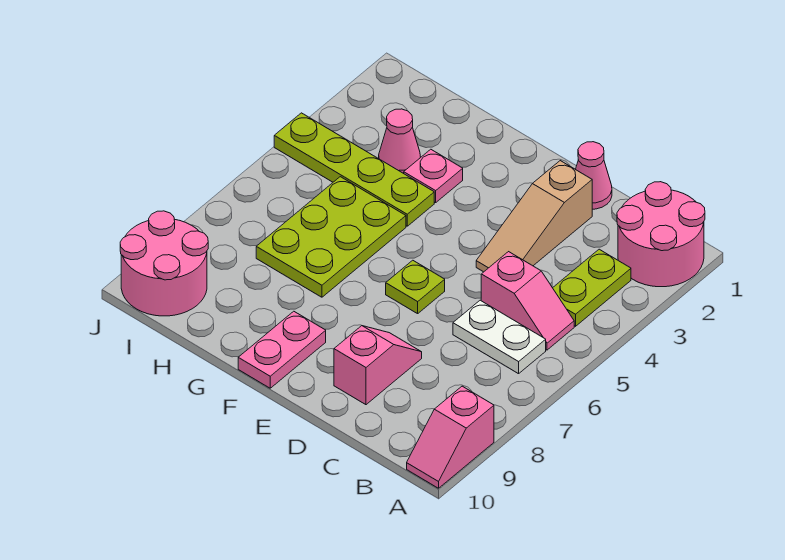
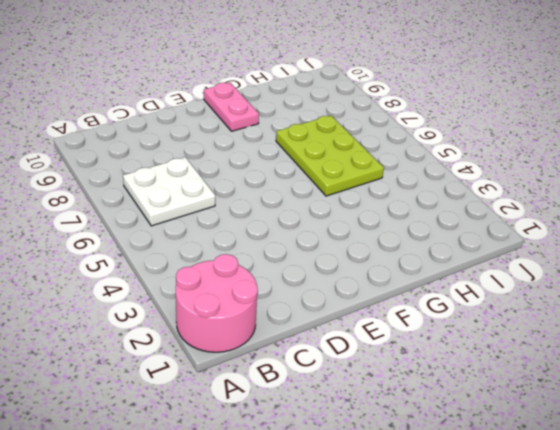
white plate B6:C7 level 1 -> white plate B6:C6 level 1
none -> pink slope A9:A10 level 1 top 9
none -> lime plate B3:B4 level 1
none -> pink slope B5:C5 level 1 top C

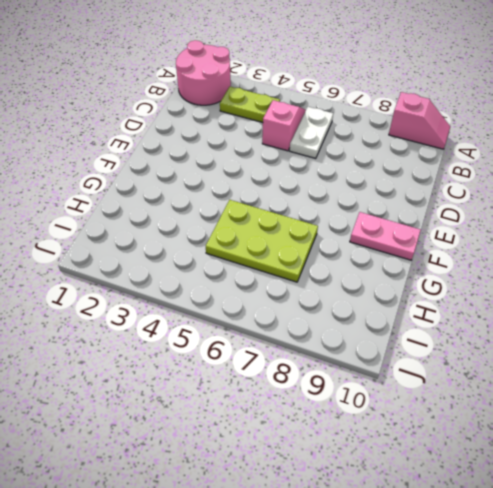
none -> pink cone D1 level 1
none -> tan slope D2:D4 level 1 top 2
none -> pink slope D8:D9 level 1 top 9

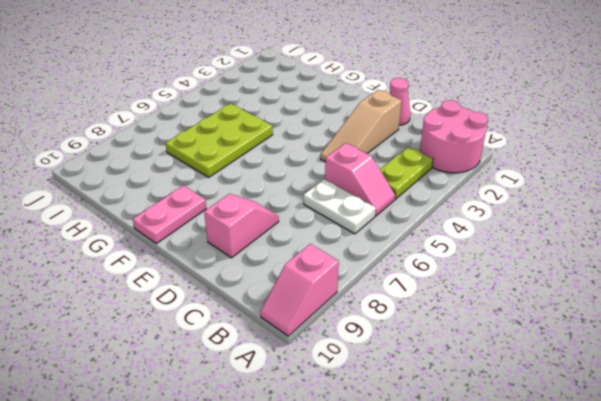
none -> lime plate E6 level 1
none -> pink plate G3 level 1
none -> lime plate G4:J4 level 1

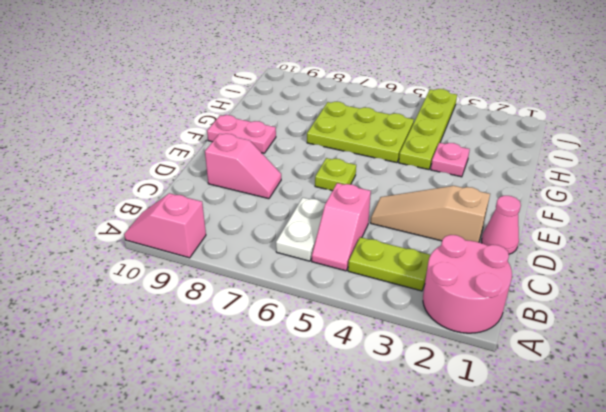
none -> pink cone H3 level 1
none -> pink round brick I9:J10 level 1

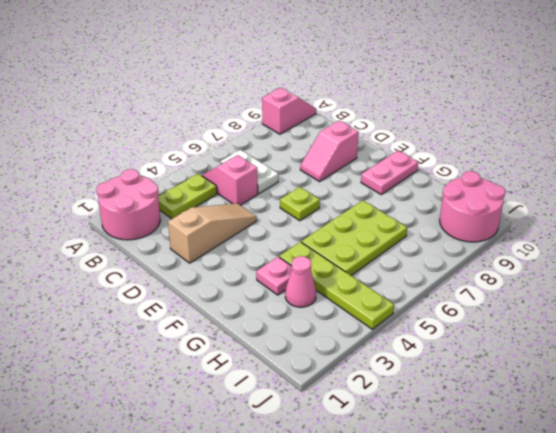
none -> pink cone D1 level 1

